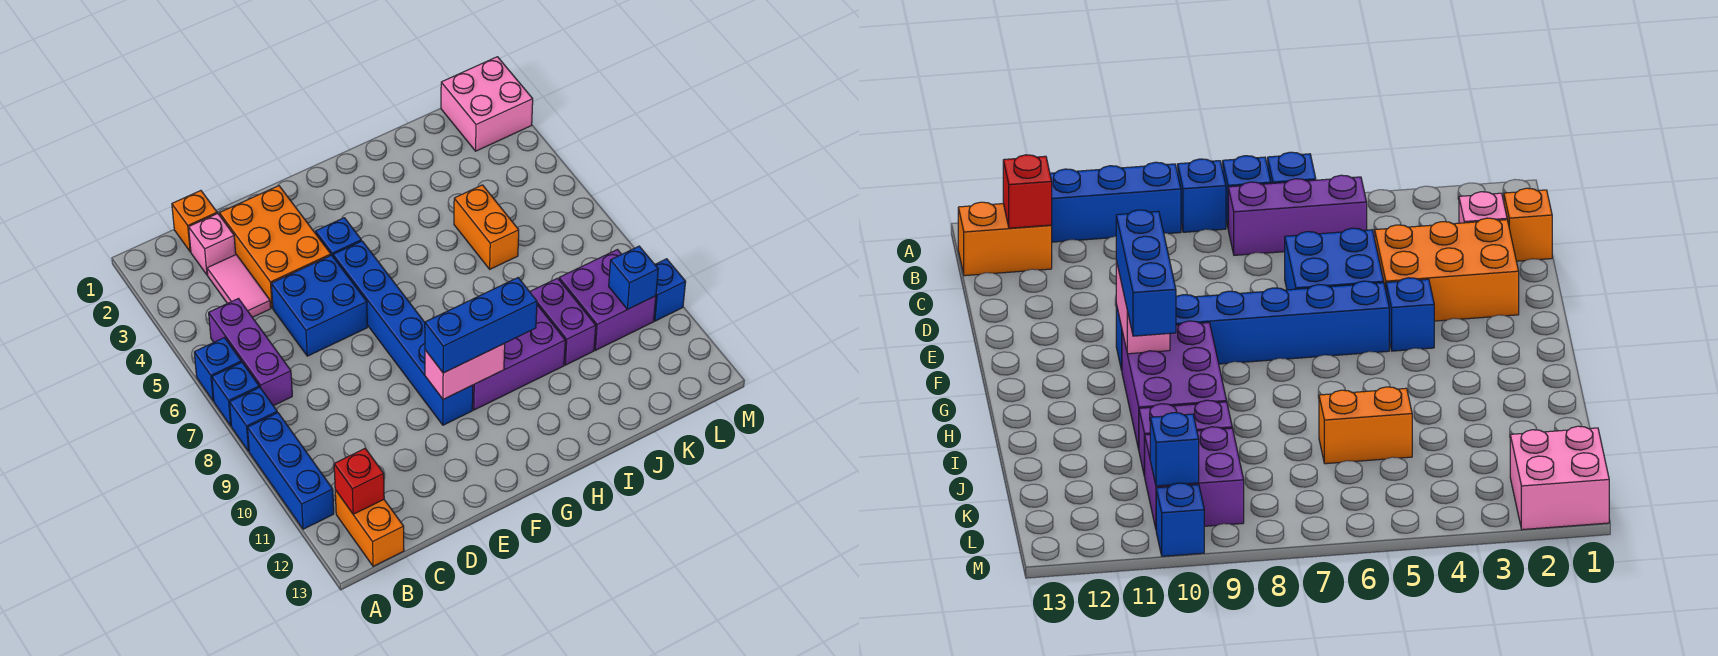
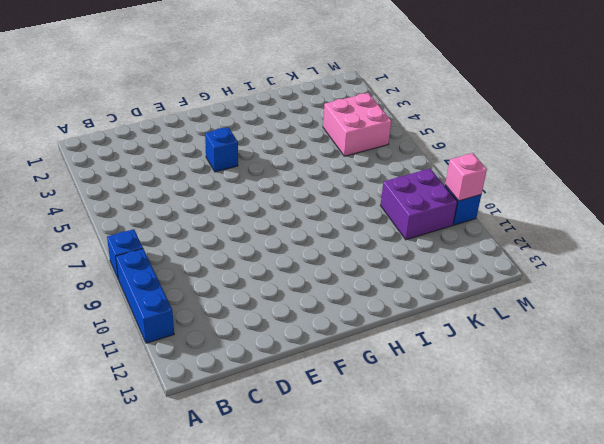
pink brick K4:L5 level 1 -> pink brick L1:M2 level 1
pink brick M10 level 2 -> pink brick C2 level 1
none -> blue brick A6 level 1
none -> blue brick A7 level 1
none -> purple brick B5:B7 level 1

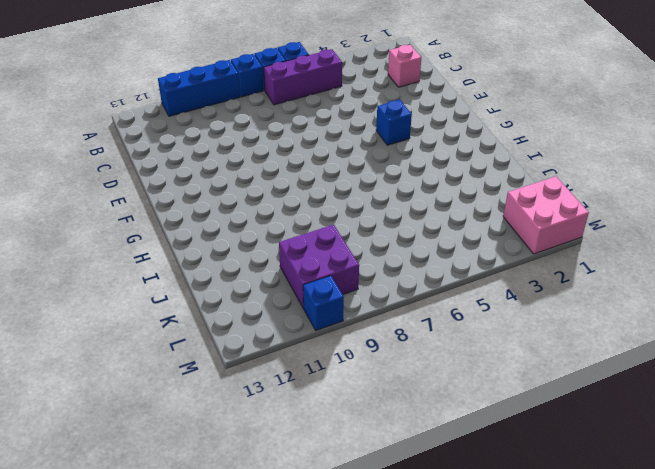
none -> orange brick B12:B13 level 1
none -> orange brick C1 level 1
none -> pink tile C3:C4 level 1

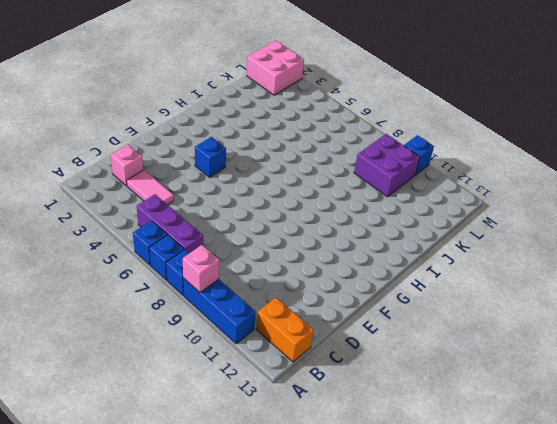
pink brick A9 level 2 -> none
none -> orange brick C1 level 1
none -> orange brick D2:E4 level 1
none -> blue brick D5:E6 level 1

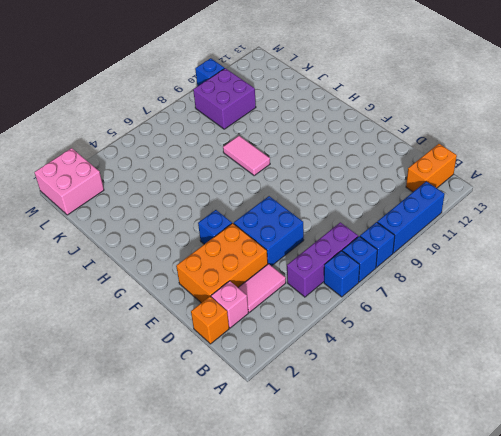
pink tile H8:I8 level 1 -> none
none -> blue brick F5:F10 level 1
none -> purple brick G9:I10 level 1
none -> orange brick J5:J6 level 1

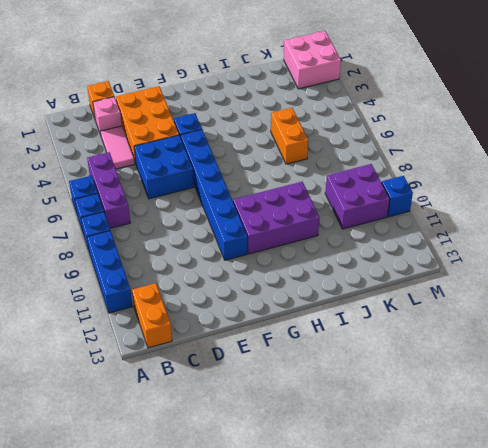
none -> purple brick J9:J10 level 1
none -> red brick B12 level 2
none -> pink brick F10:G10 level 2

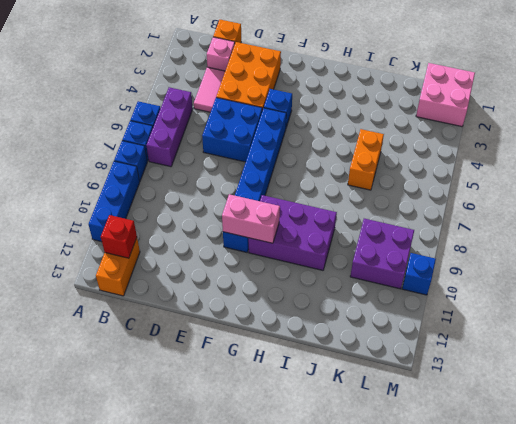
none -> purple brick J9:J10 level 1
none -> blue brick L10 level 2
none -> blue brick F10:H10 level 3

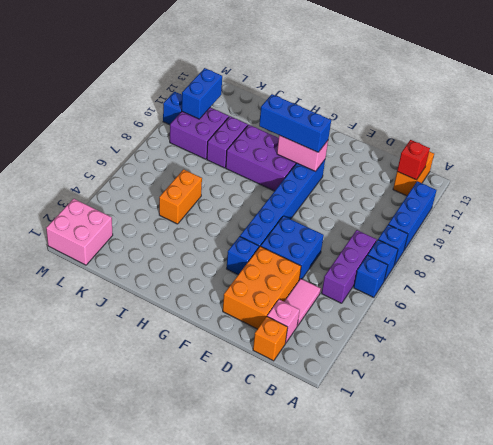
blue brick L10:L11 level 2 -> blue brick L10 level 2

